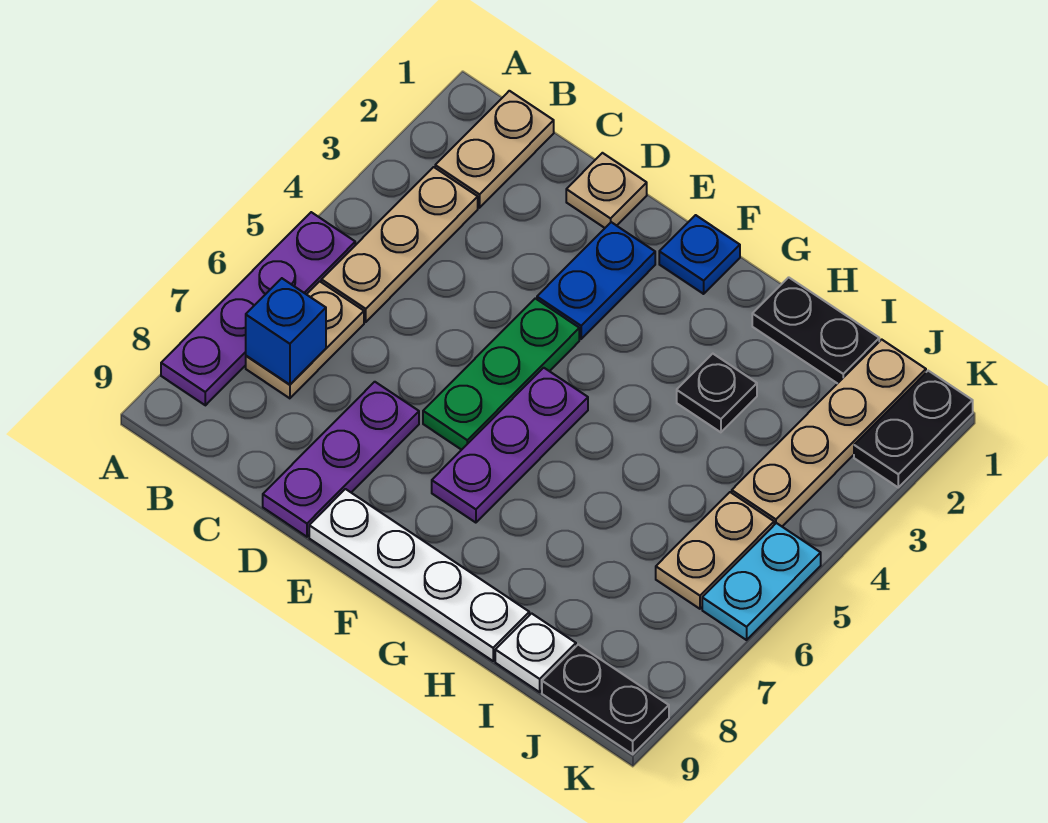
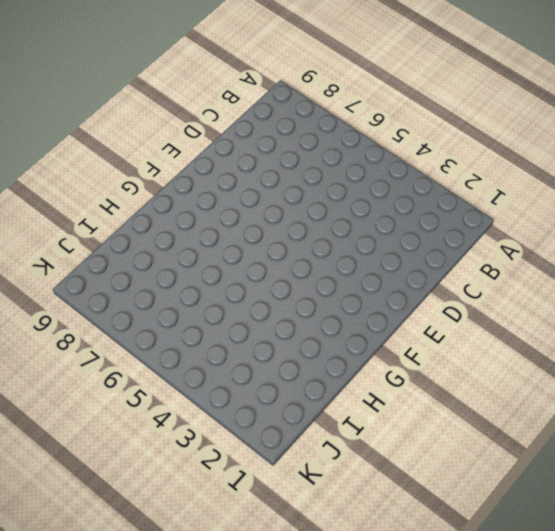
none -> purple plate A5:A8 level 1
none -> tan plate B1:B2 level 1
none -> tan plate B3:B5 level 1

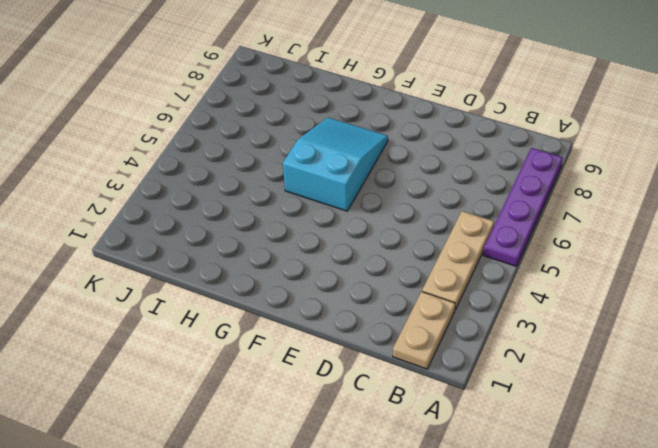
cyan slope F5:G7 level 1 top 5 -> purple plate F5:F7 level 1
none -> tan plate B6:B7 level 1
none -> tan plate D1 level 1
none -> purple plate D7:D9 level 1

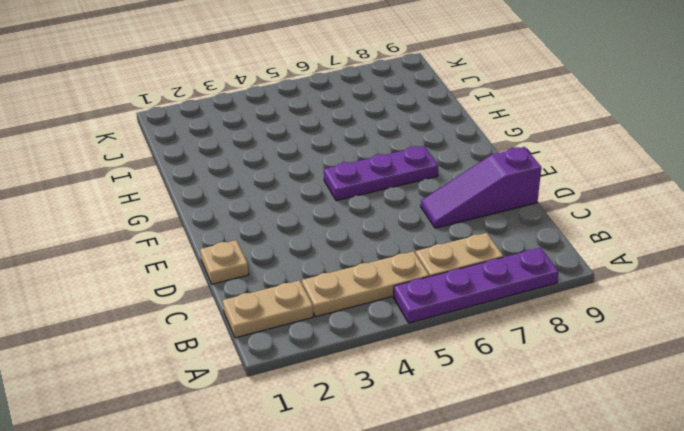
purple slope D7:D9 level 1 top 9 -> purple plate D7:D9 level 1
none -> blue plate E2:E3 level 1
none -> green plate E4:E6 level 1
none -> white plate E9:H9 level 1

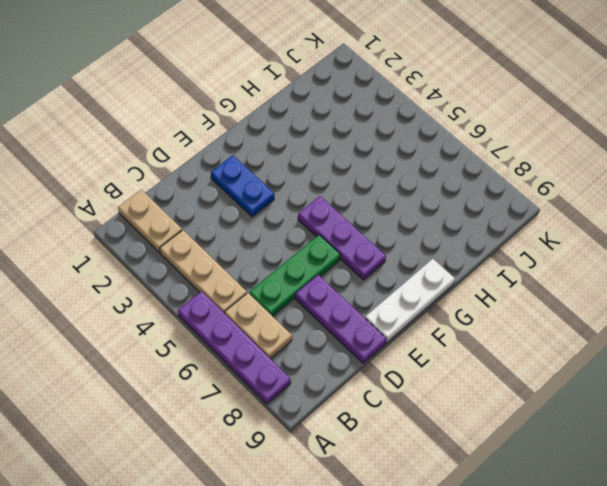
green plate C6:E6 level 1 -> green plate E4:E6 level 1
white plate E9:G9 level 1 -> white plate E9:H9 level 1
none -> tan plate D1 level 1
none -> blue plate F1 level 1
none -> black plate H1:I1 level 1

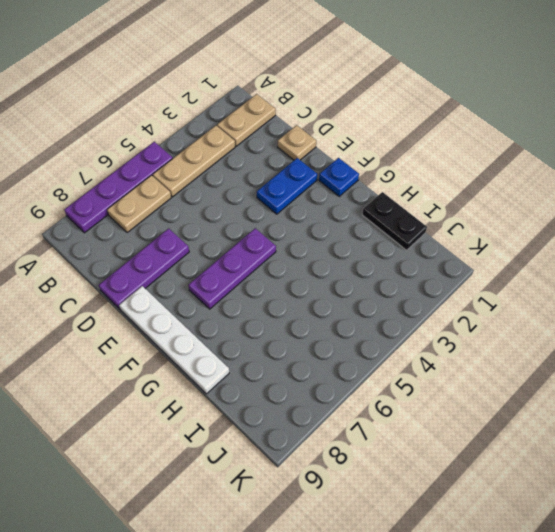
none -> green plate E4:E6 level 1
none -> black plate H3 level 1
none -> white plate I9 level 1

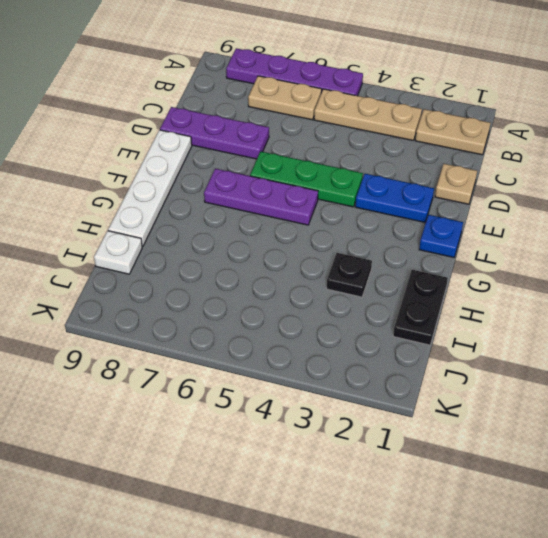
none -> tan plate J1:J4 level 1
none -> tan plate J5:J6 level 1
none -> black plate J9:K9 level 1

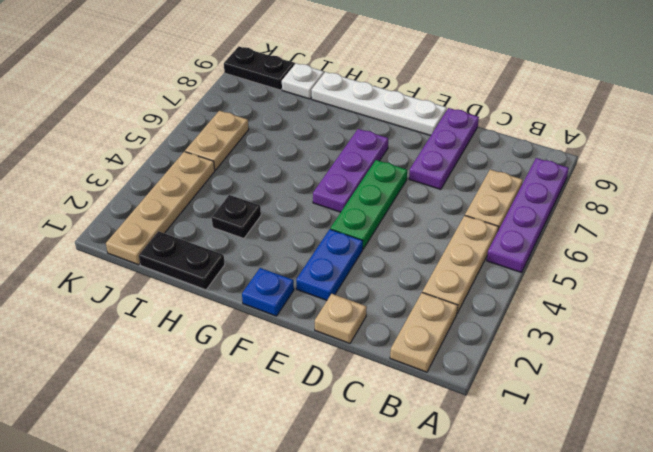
none -> black plate K1:K2 level 1
none -> cyan plate K5:K6 level 1
none -> blue brick B7 level 2

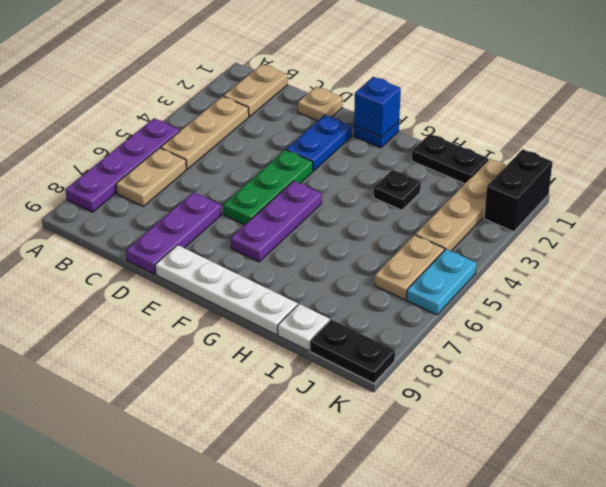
blue brick F1 level 2 -> blue brick B7 level 2
black brick K1:K2 level 1 -> black plate K1:K2 level 1

